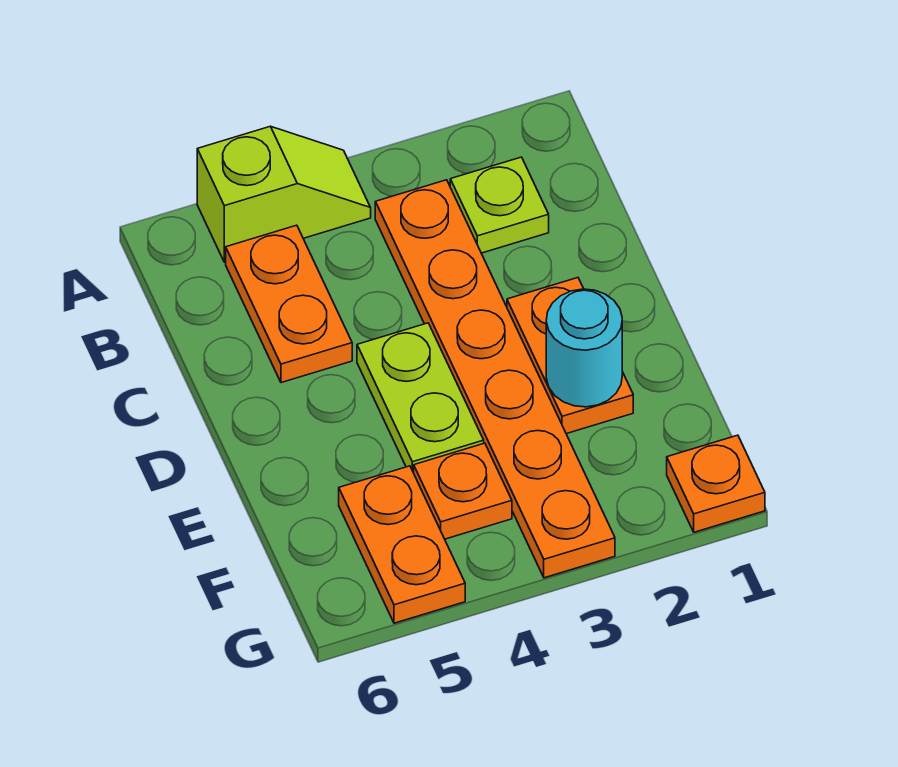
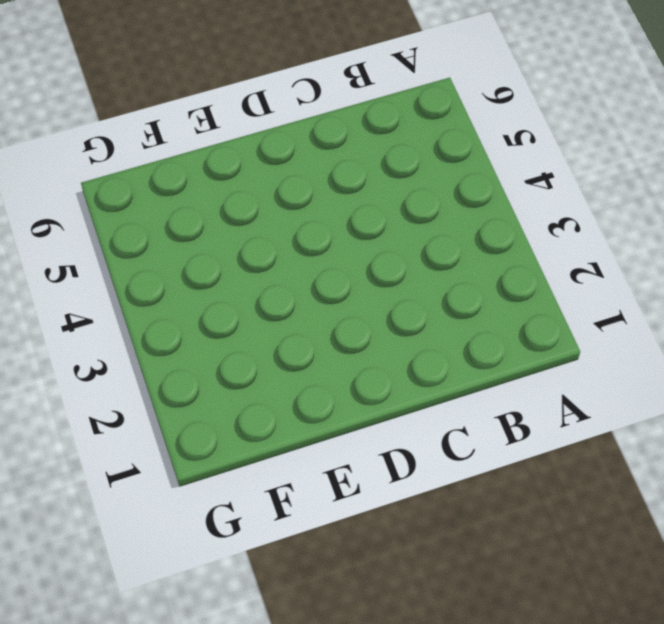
none -> lime slope A4:A5 level 1 top 5
none -> lime plate B2 level 1

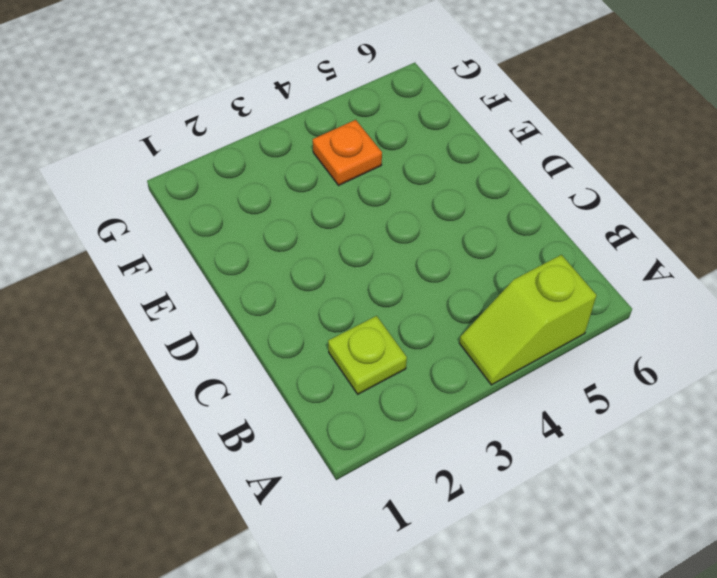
none -> orange plate B3:G3 level 1
none -> orange plate B5:C5 level 1

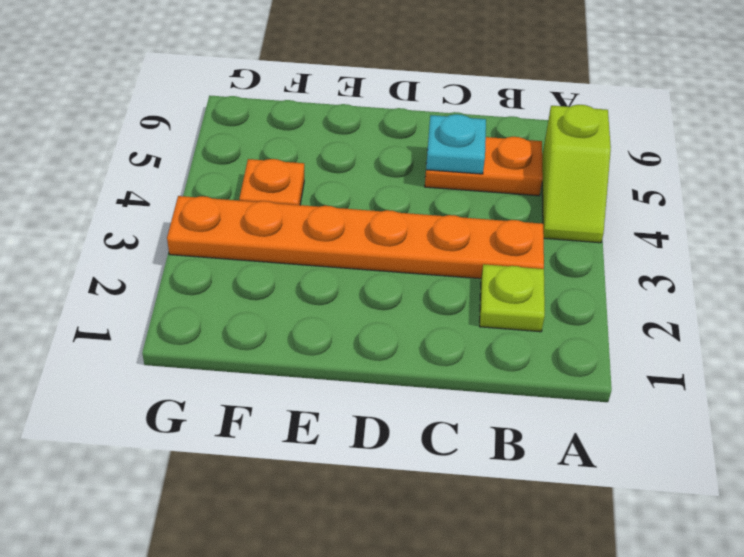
cyan plate C5 level 2 -> none
none -> orange plate D2:E2 level 1
none -> lime plate D4:E4 level 1

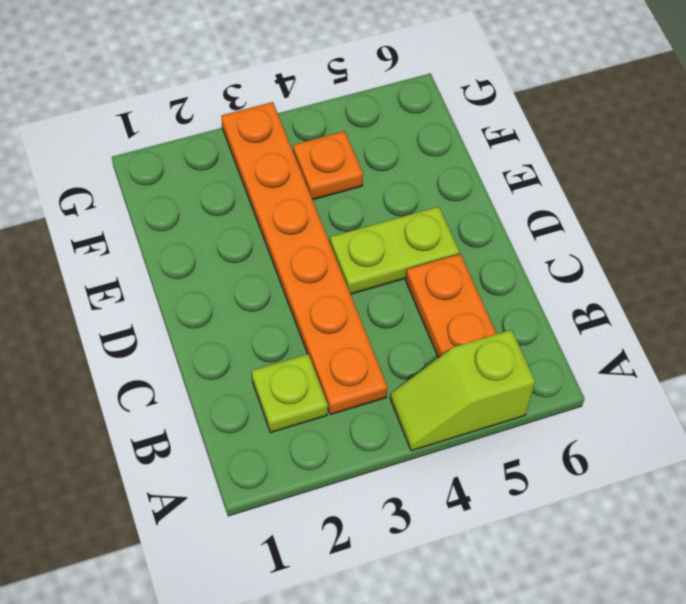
lime plate D4:D5 level 1 -> lime plate D4:E4 level 1
none -> orange plate D2:E2 level 1
none -> orange plate F5:G5 level 1

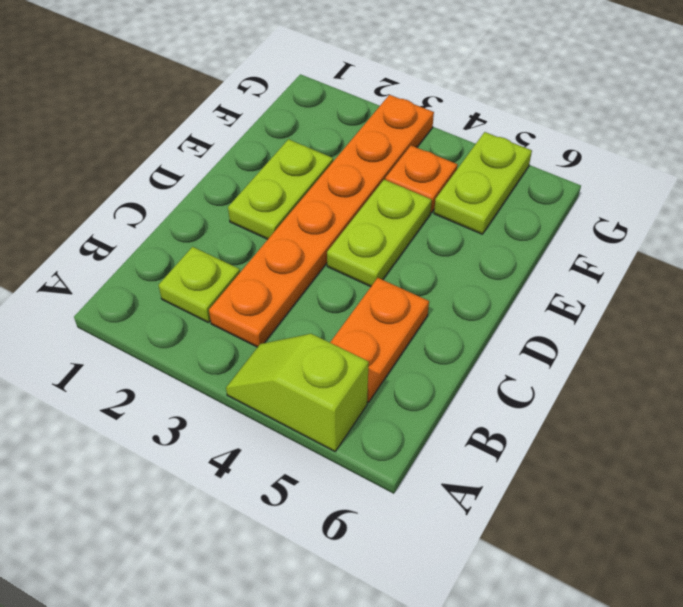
lime plate D2:E2 level 1 -> orange plate D2:E2 level 1
lime plate F5:G5 level 1 -> orange plate F5:G5 level 1
none -> orange plate G1 level 1
none -> cyan round brick E2 level 2

